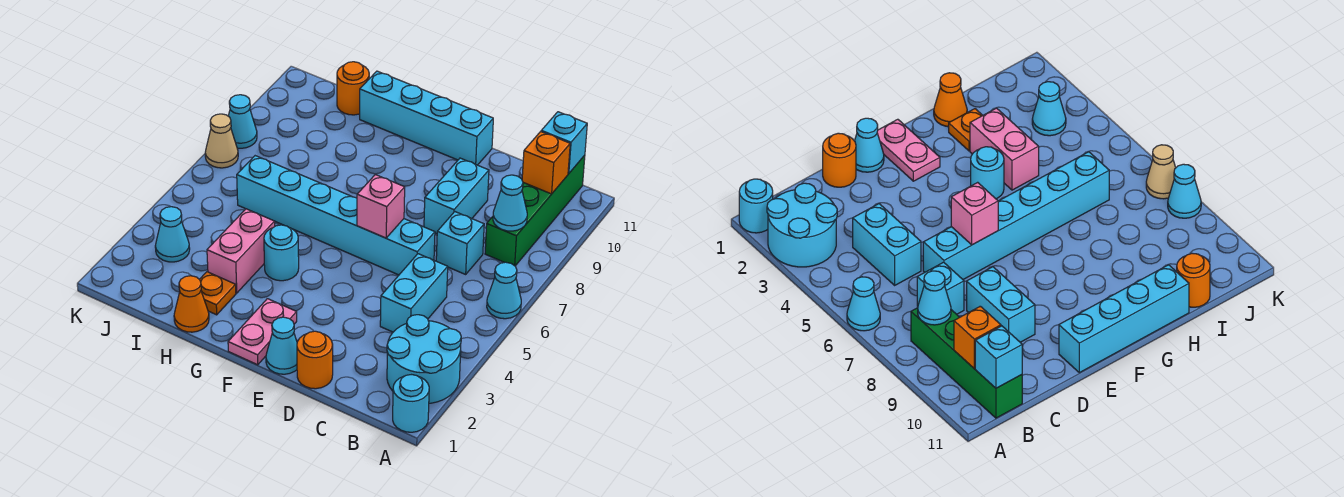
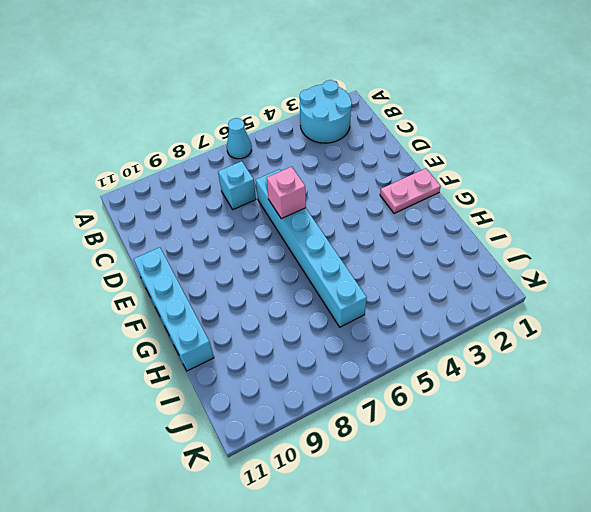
none -> cyan round brick A1 level 1
none -> green brick B8:B11 level 1
none -> cyan brick C4:C5 level 1

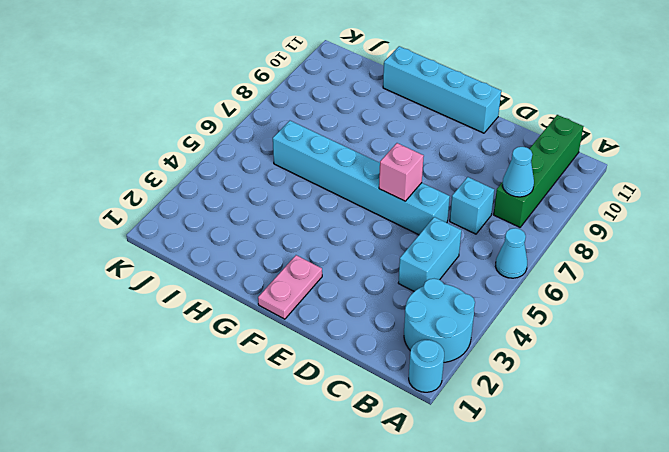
none -> orange round brick D1 level 1
none -> cyan brick D8:D9 level 1
none -> cyan cone E1 level 1

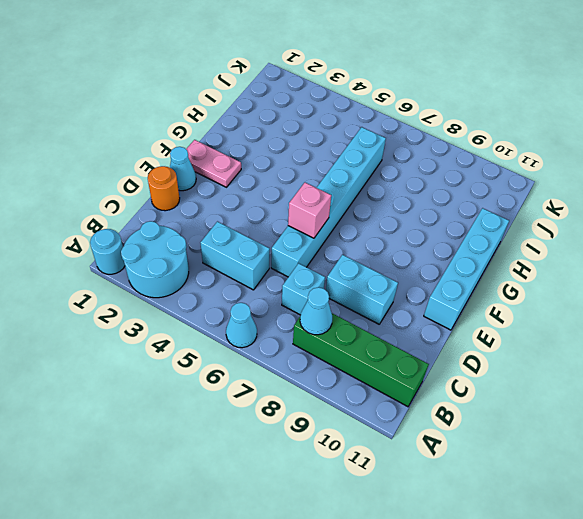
none -> cyan round brick G4 level 1
none -> orange cone H1 level 1
none -> orange plate H2 level 1

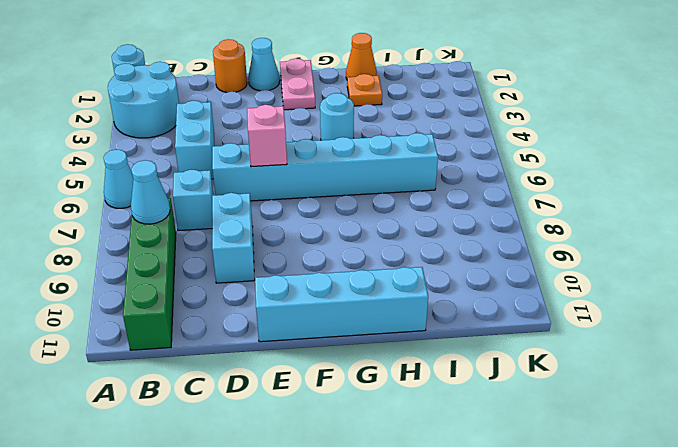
none -> pink brick H3:H4 level 1
none -> orange round brick I11 level 1
none -> cyan cone J3 level 1

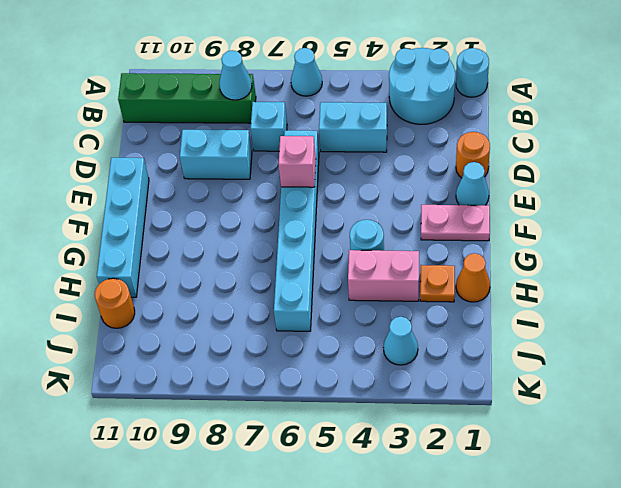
none -> tan cone K7 level 1
none -> cyan cone K8 level 1
none -> orange brick B10 level 2

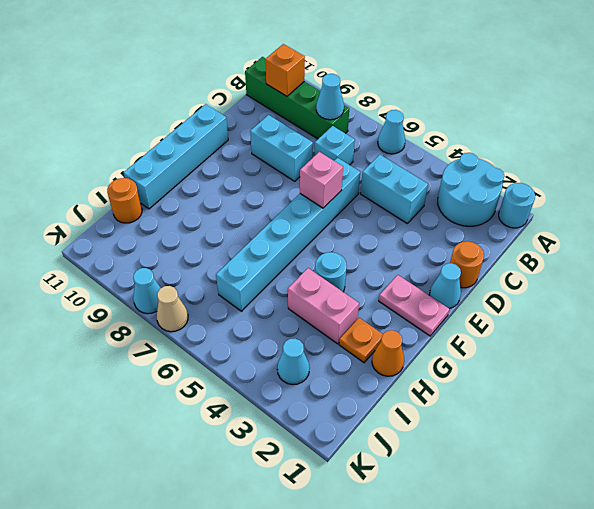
none -> cyan brick B11 level 2

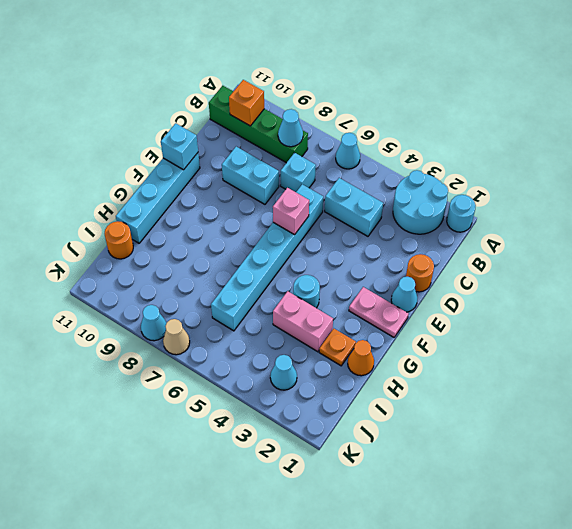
cyan brick E11 level 2 -> cyan brick B11 level 2

